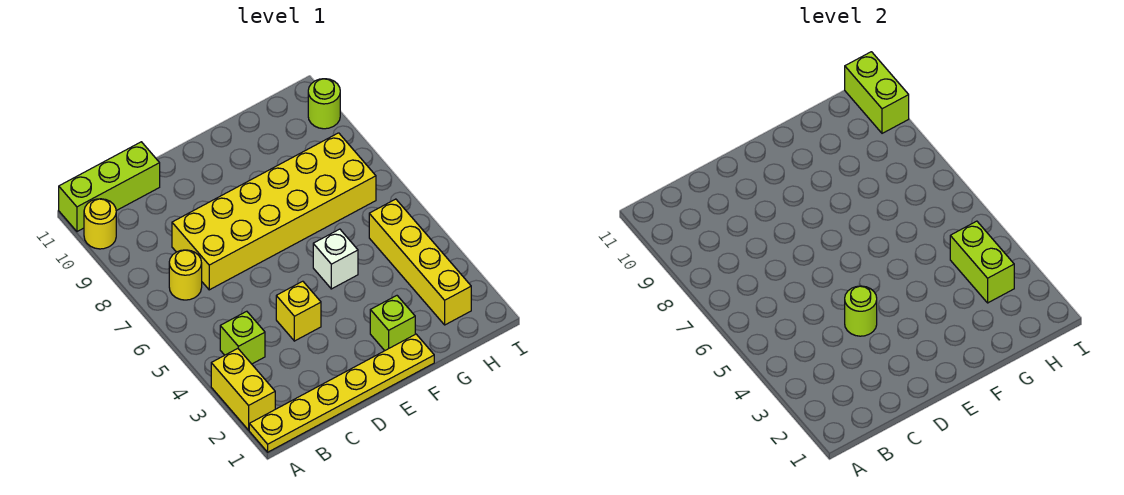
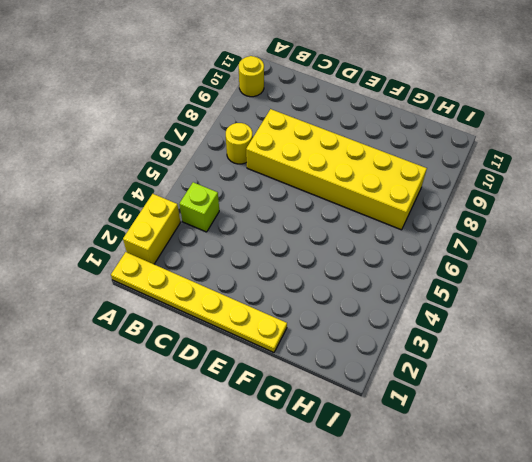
none -> lime brick A11:C11 level 1
none -> yellow brick D4 level 1
none -> lime brick F2 level 1

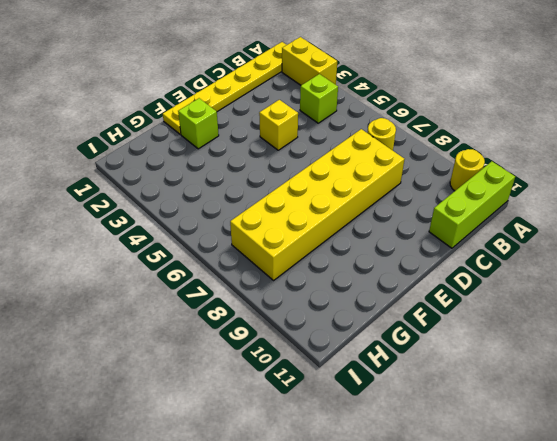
none -> white brick F5 level 1
none -> yellow brick H2:H5 level 1
none -> lime round brick I10 level 1

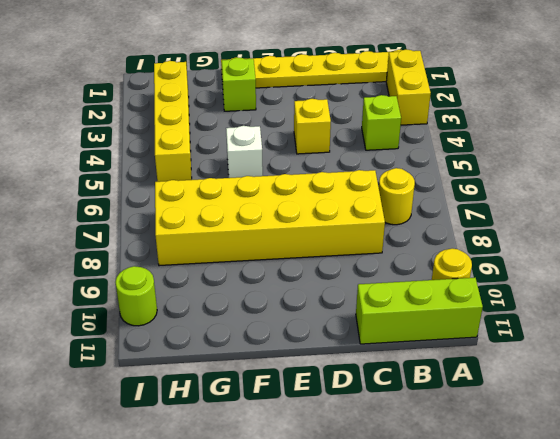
none -> lime round brick D4 level 2
none -> lime brick H3:H4 level 2
none -> lime brick I10:I11 level 2

